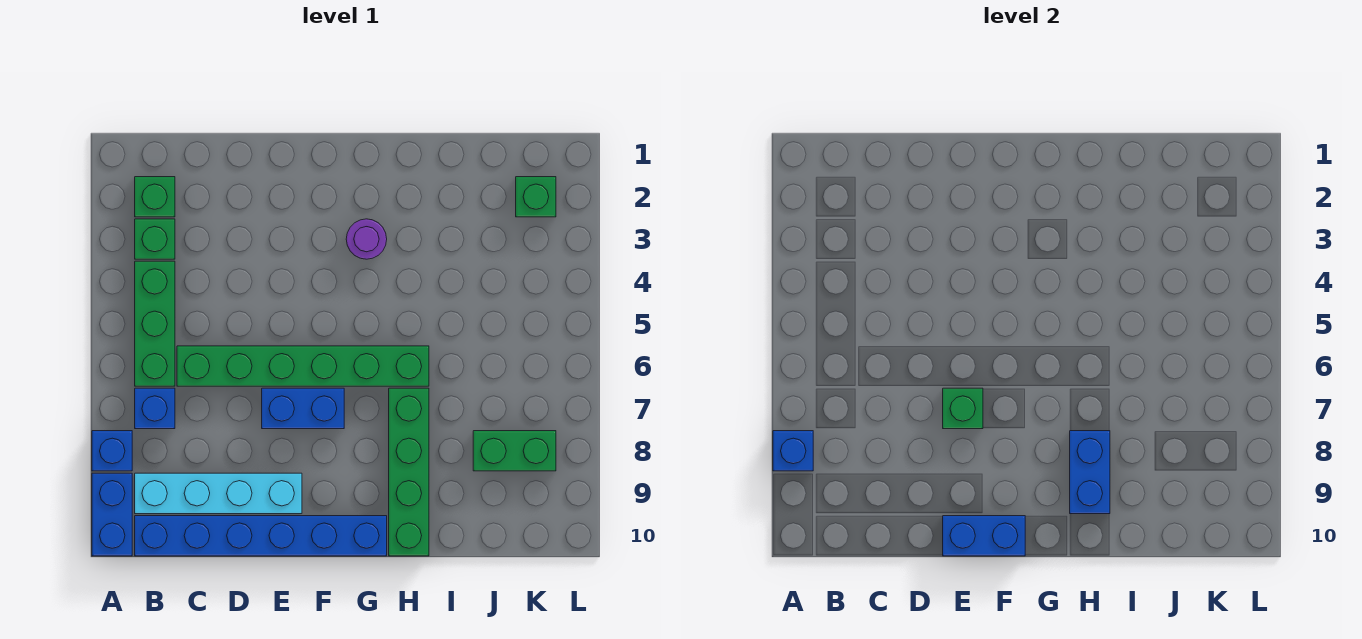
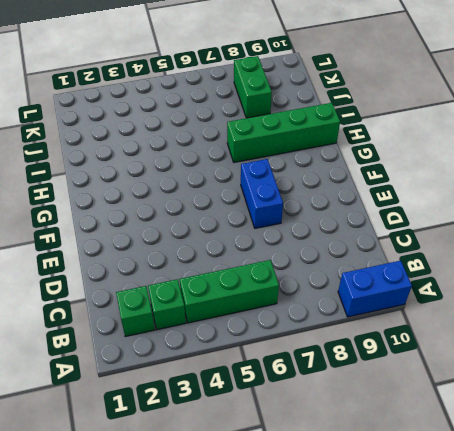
none -> blue brick A8 level 1
none -> blue brick B7 level 1
none -> cyan brick B9:E9 level 1

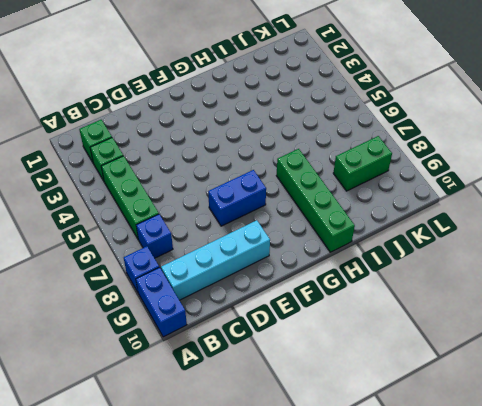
none -> blue brick B10:G10 level 1
none -> green brick C6:H6 level 1
none -> purple round brick G3 level 1

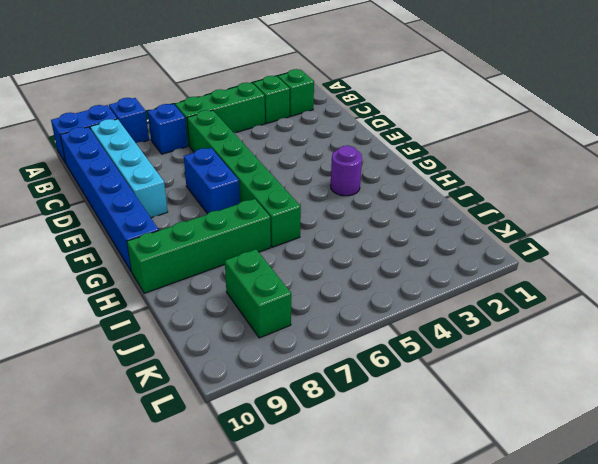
none -> green brick K2 level 1
none -> blue brick A8 level 2
none -> green brick E7 level 2

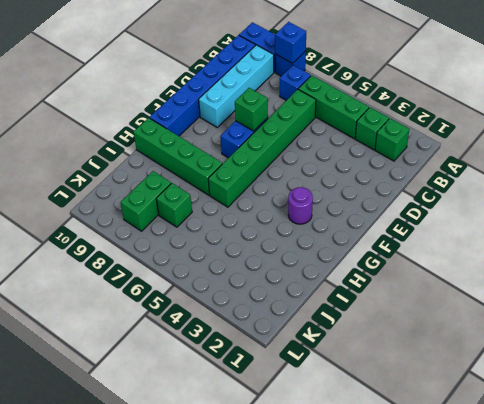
green brick J7 level 1 -> green brick K2 level 1
none -> blue brick E10:F10 level 2
none -> blue brick H8:H9 level 2

